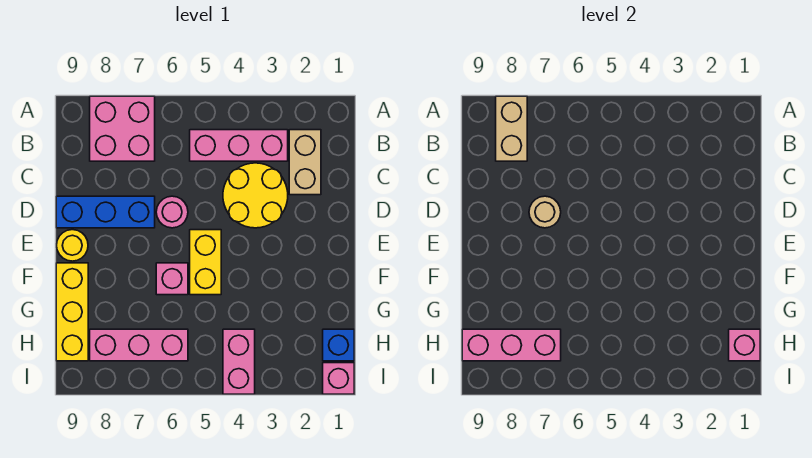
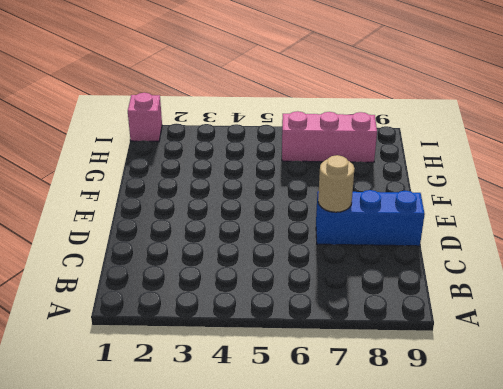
none -> pink brick A7:B8 level 1
none -> tan brick B2:C2 level 1
none -> pink brick B3:B5 level 1

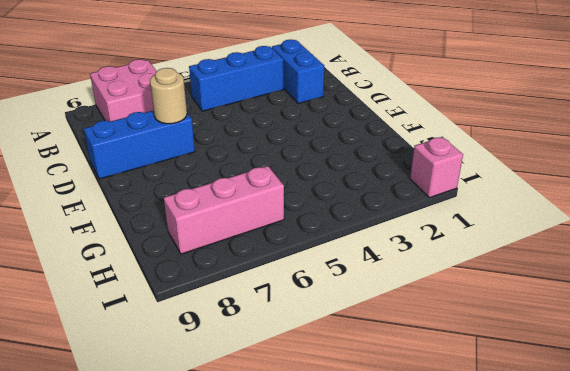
blue brick B2:C2 level 1 -> tan brick B2:C2 level 1
blue brick B3:B5 level 1 -> pink brick B3:B5 level 1
none -> yellow round brick C3:D4 level 1
none -> pink round brick D6 level 1
none -> yellow brick E5:F5 level 1

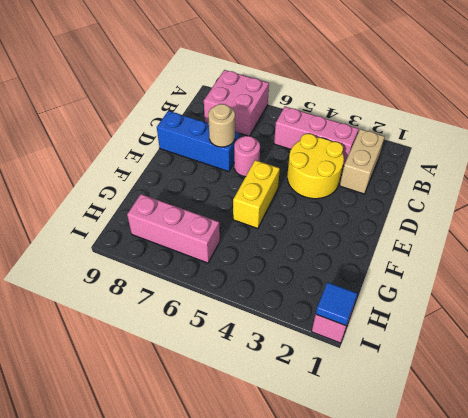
blue tile I1 level 2 -> none
none -> yellow round brick E9 level 1
none -> pink brick F6 level 1
none -> yellow brick F9:H9 level 1

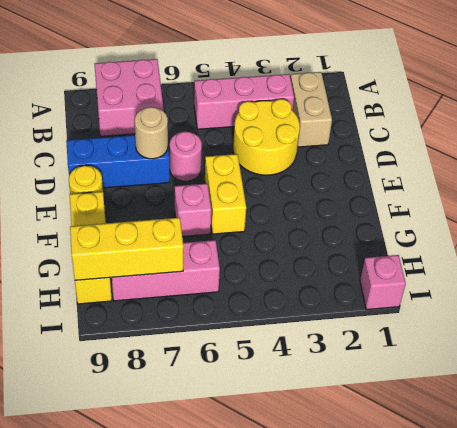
yellow brick H7:H9 level 2 -> pink brick H7:H9 level 2
none -> blue brick H1 level 1
none -> pink brick H4:I4 level 1
none -> tan brick A8:B8 level 2

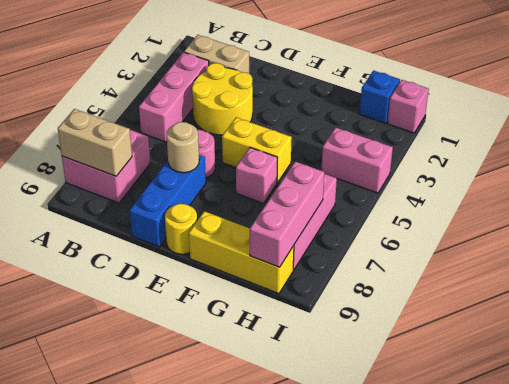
none -> pink brick H1 level 2

